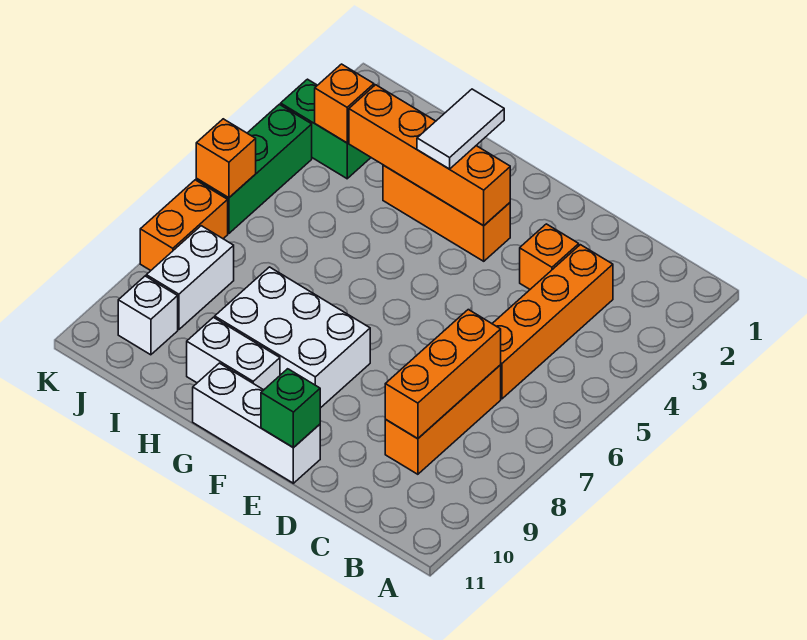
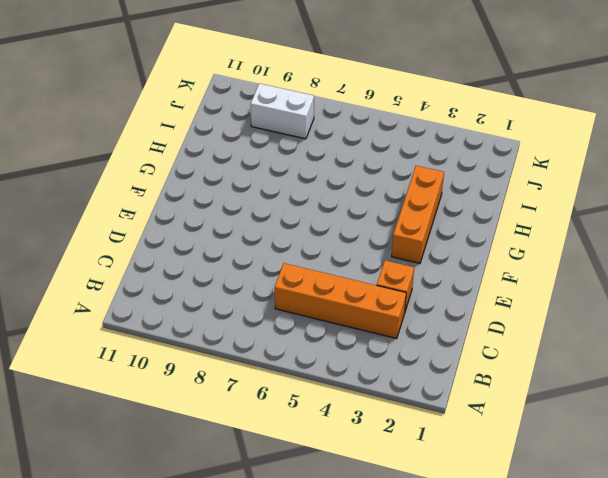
none -> orange brick C7:C9 level 1
none -> white brick E11:G11 level 1
none -> white brick F8:H9 level 1

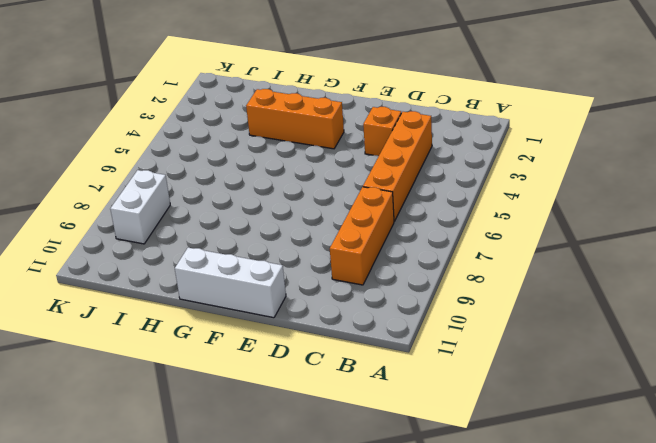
none -> white brick F8:H9 level 1
none -> white brick G10:H10 level 1
none -> green brick J3:K3 level 1

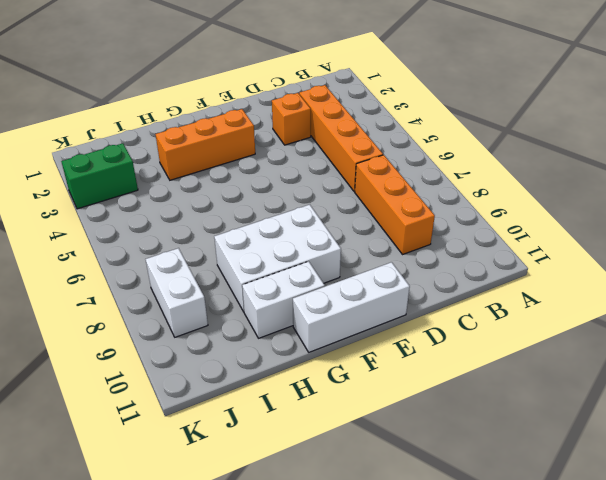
none -> white brick J10 level 1
none -> green brick K4:K6 level 1
none -> orange brick K7:K8 level 1

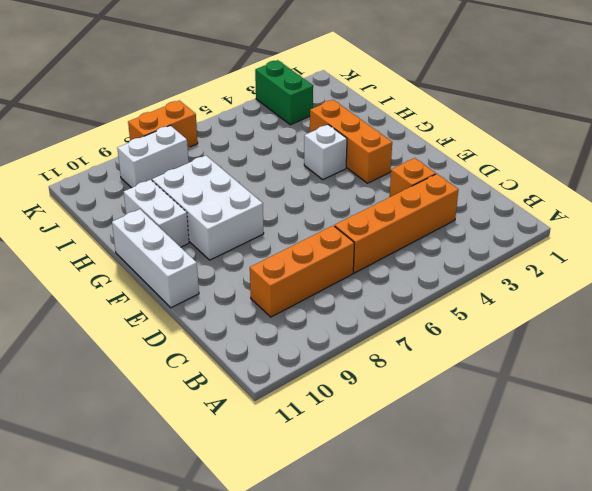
white brick G4 level 1 -> white brick J10 level 1
none -> green brick K4:K6 level 1
none -> orange brick C7:C9 level 2
none -> green brick E11 level 2

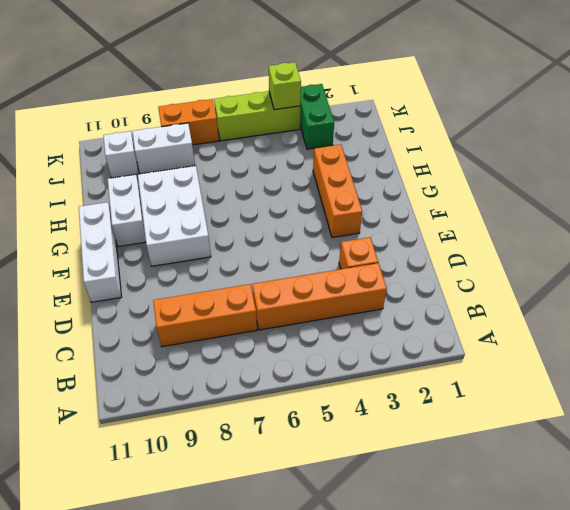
lime brick K4:K6 level 1 -> green brick K4:K6 level 1
lime brick K4 level 2 -> none
none -> orange brick C7:C9 level 2
none -> green brick E11 level 2
none -> orange brick F3:I3 level 2

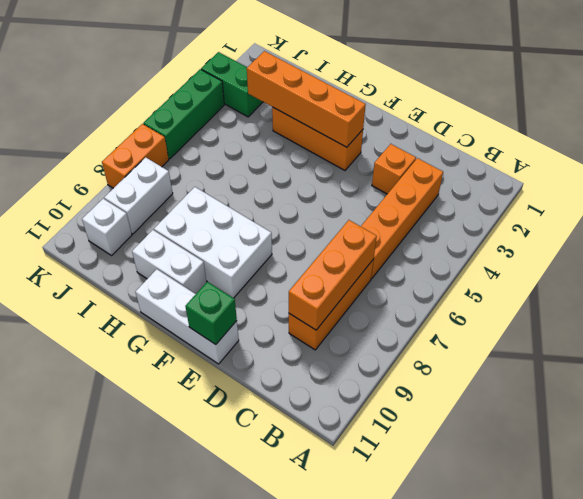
none -> orange brick J3 level 2
none -> orange brick K6 level 2
none -> white tile G2:G3 level 3

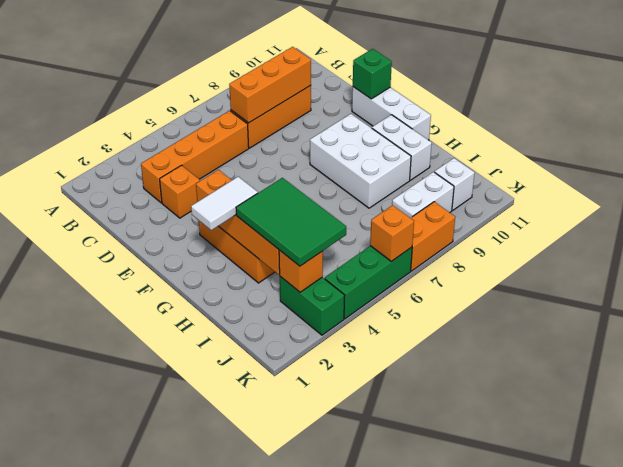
green tile H3:J4 level 3 -> none

